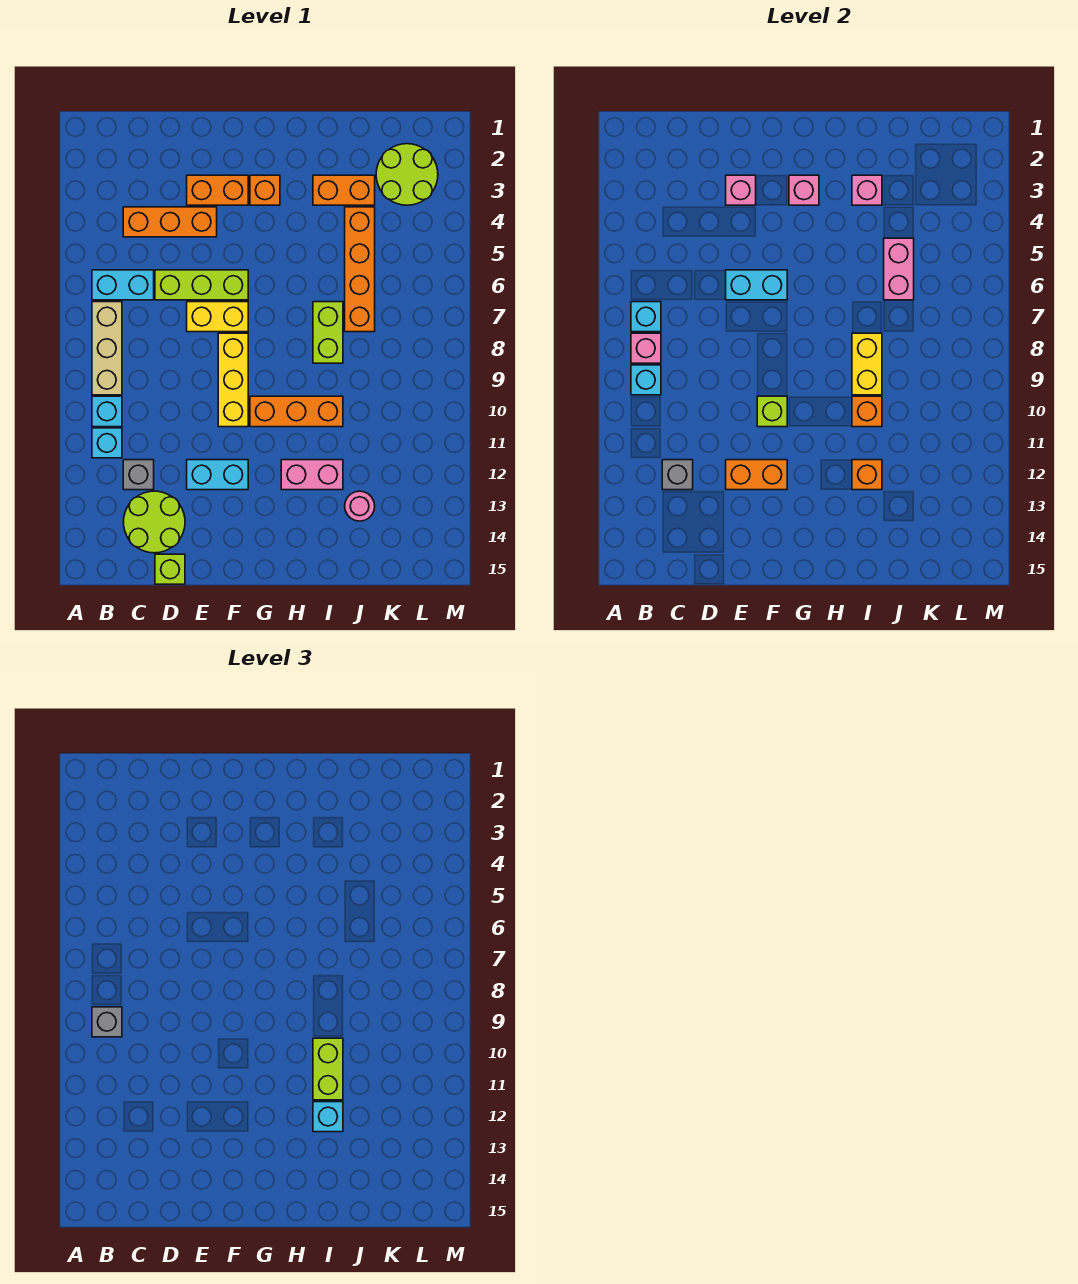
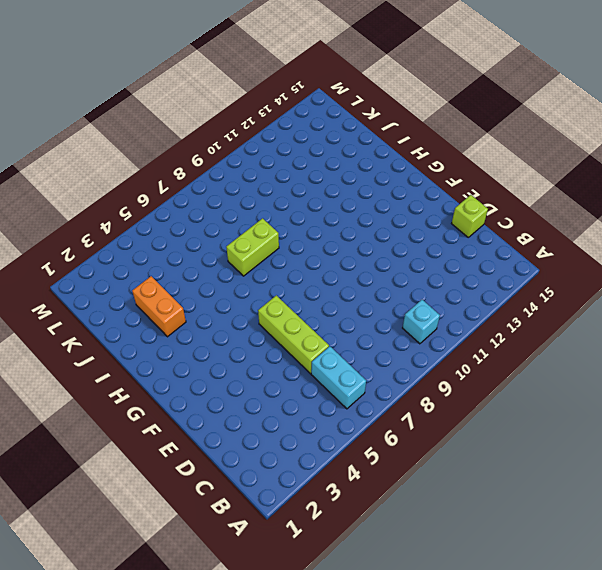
none -> tan brick B7:B9 level 1
none -> cyan brick B11 level 1
none -> orange brick C4:E4 level 1
none -> grey brick C12 level 1

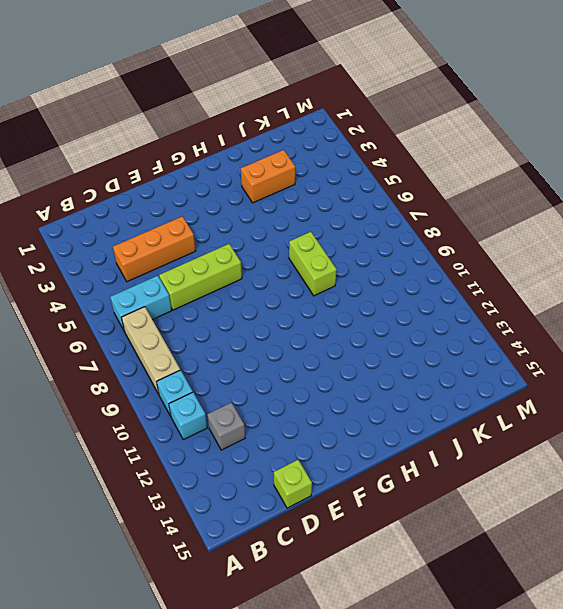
none -> lime round brick C13:D14 level 1
none -> orange brick E3:F3 level 1
none -> yellow brick E7:F7 level 1
none -> cyan brick E12:F12 level 1

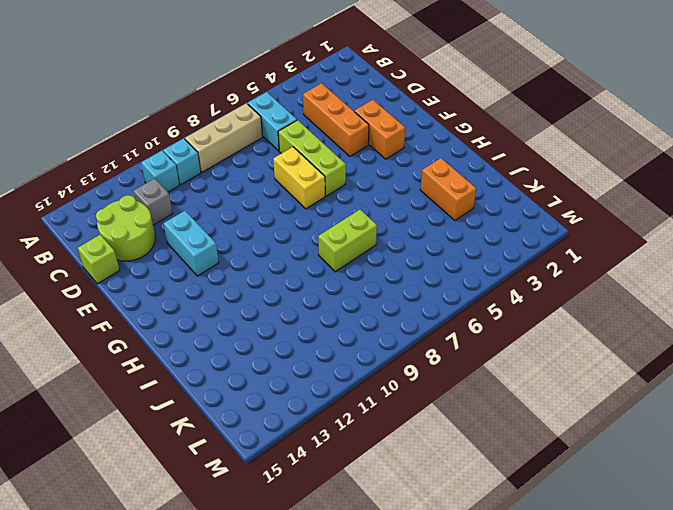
none -> yellow brick F8:F10 level 1
none -> orange brick G3 level 1
none -> orange brick G10:I10 level 1
none -> pink brick H12:I12 level 1

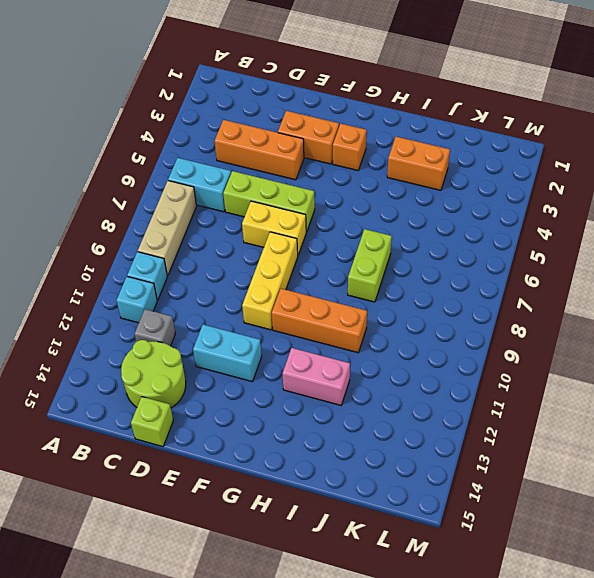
none -> orange brick J4:J7 level 1
none -> pink round brick J13 level 1
none -> lime round brick K2:L3 level 1
none -> cyan brick B7 level 2

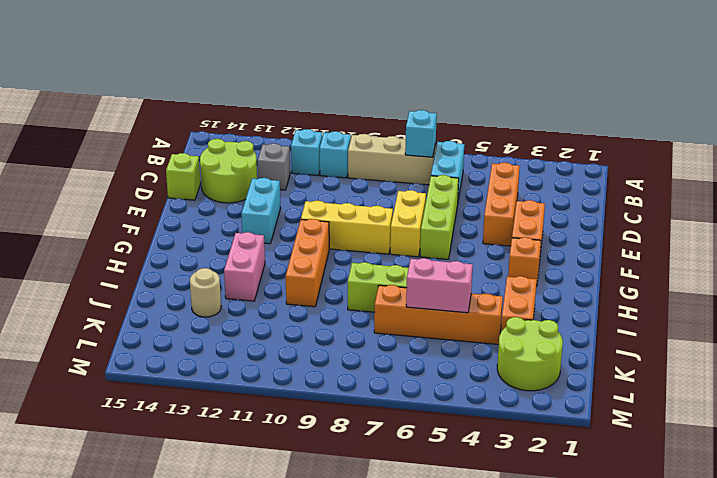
tan round brick J13 level 1 -> pink round brick J13 level 1
none -> pink brick B8 level 2
none -> cyan brick B9 level 2
none -> grey brick C12 level 2
none -> pink brick E3 level 2

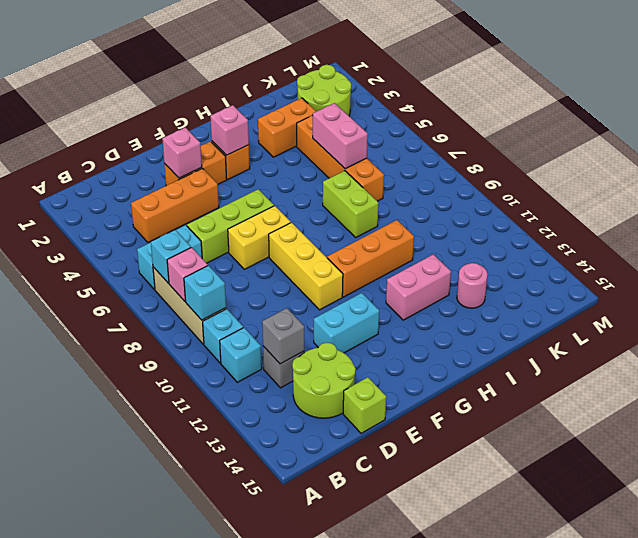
none -> cyan brick E6:F6 level 2
none -> orange brick E12:F12 level 2
none -> lime brick F10 level 2
none -> pink brick I3 level 2

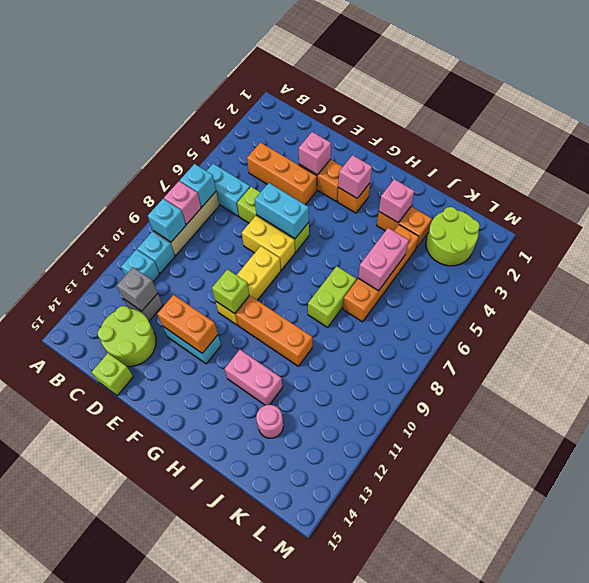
none -> yellow brick I8:I9 level 2
none -> orange brick I10 level 2
none -> orange brick I12 level 2
none -> grey brick B9 level 3

